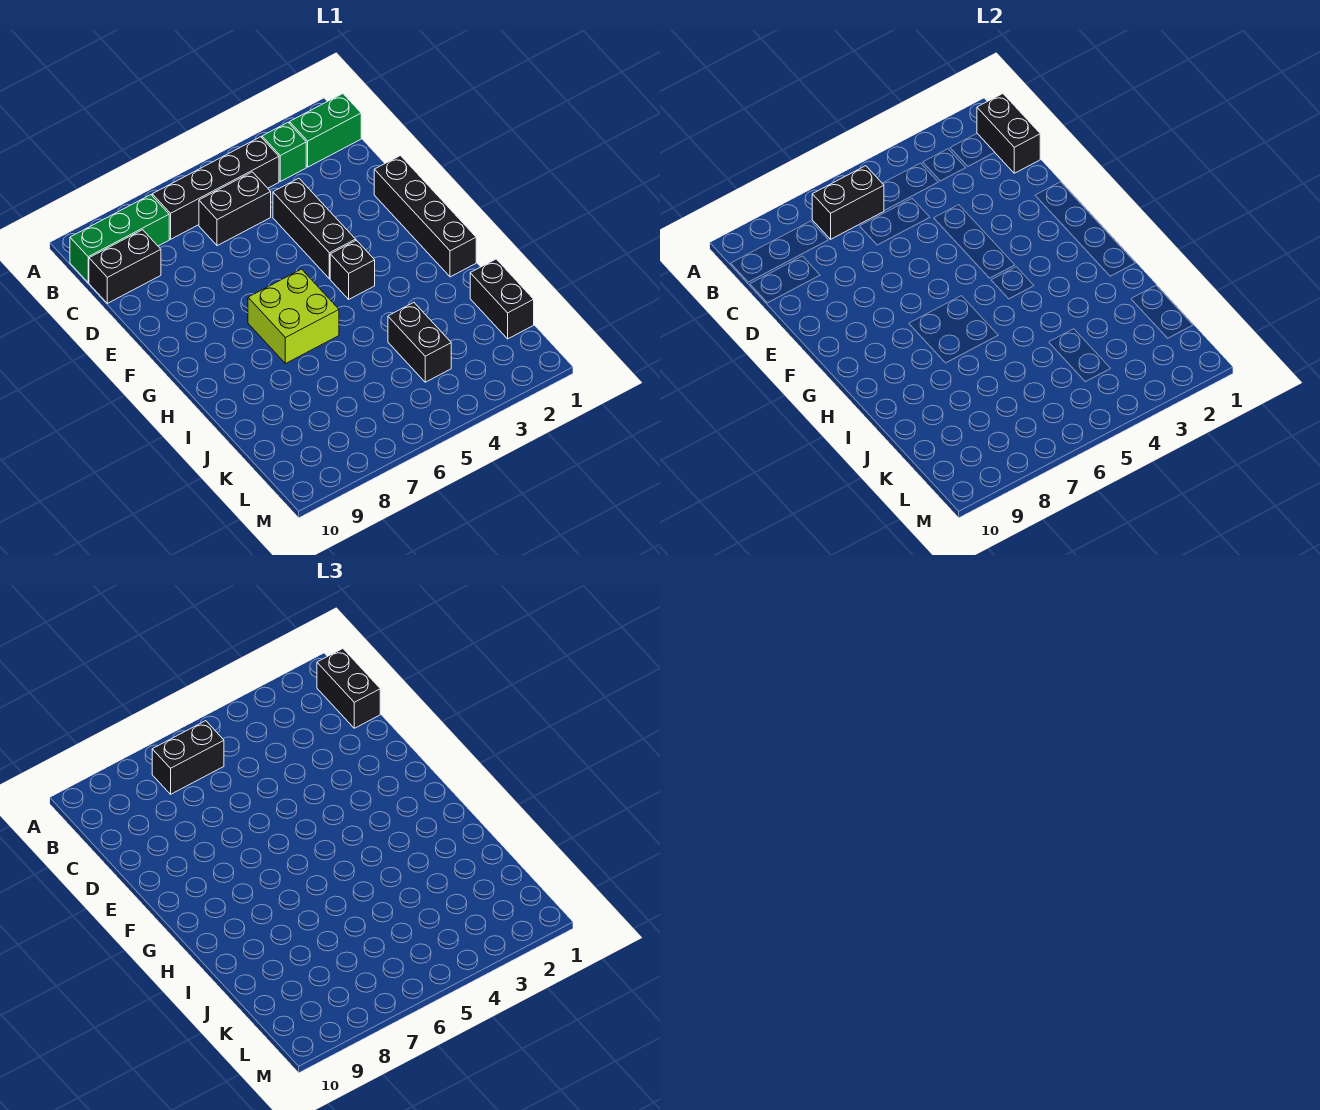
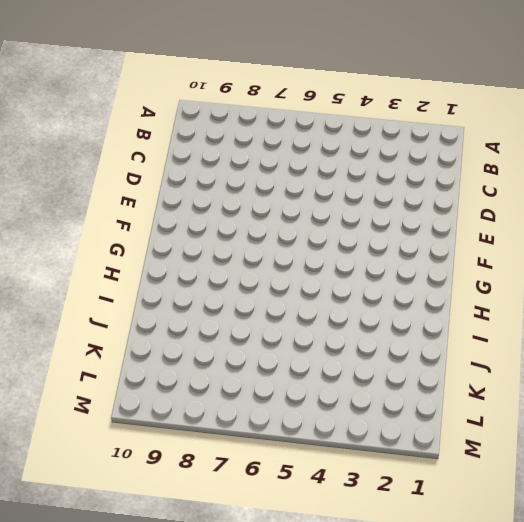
none -> green brick B1:B2 level 1
none -> green brick B3 level 1
none -> black brick B4:B7 level 1

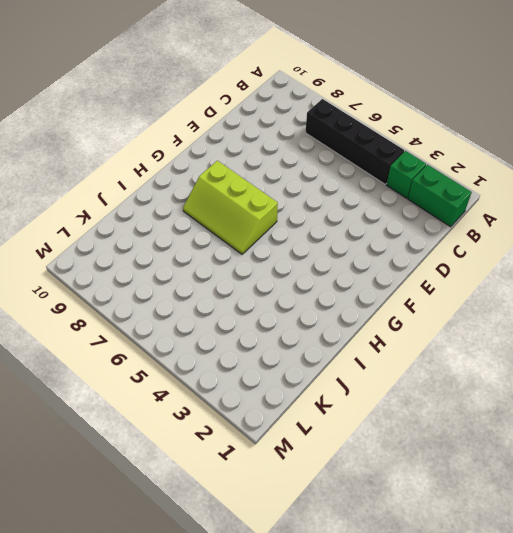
lime slope G6:H8 level 1 top G -> lime brick G6:H7 level 1
none -> green brick B8:B10 level 1
none -> black brick C5:C6 level 1
none -> black brick C9:C10 level 1

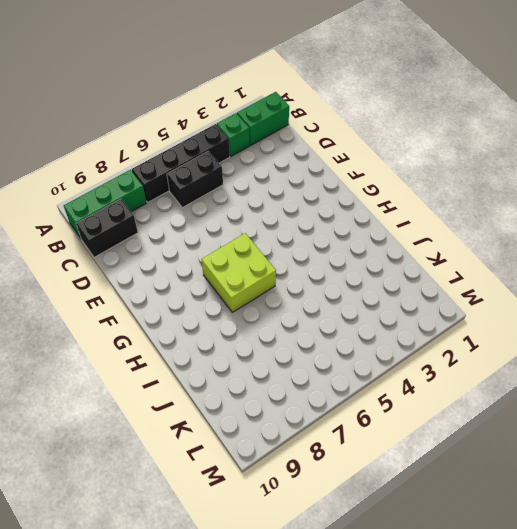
none -> black brick D4:F4 level 1
none -> black brick E1:H1 level 1
none -> black brick G4 level 1

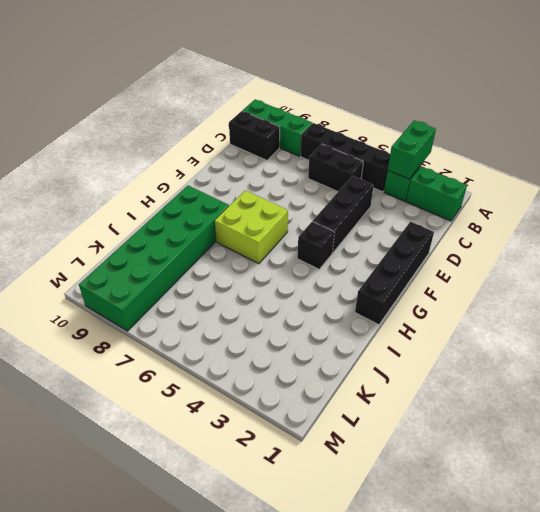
green brick A3:B3 level 2 -> none
green brick H8:M9 level 1 -> none
none -> black brick J1:K1 level 1
none -> black brick J4:K4 level 1
none -> black brick B1:C1 level 2

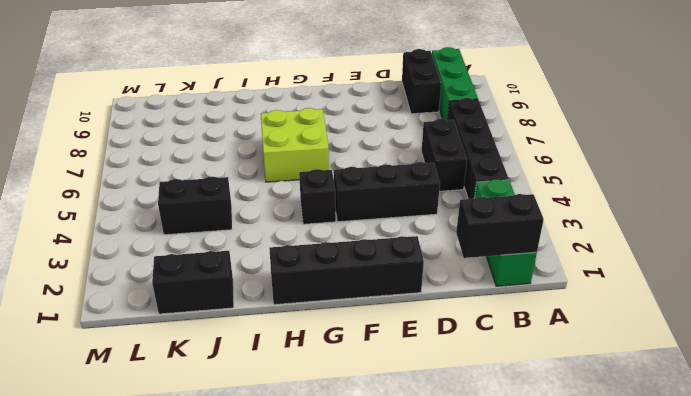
none -> black brick B6:B7 level 2
none -> black brick B1:C1 level 3
none -> black brick B6:B7 level 3

